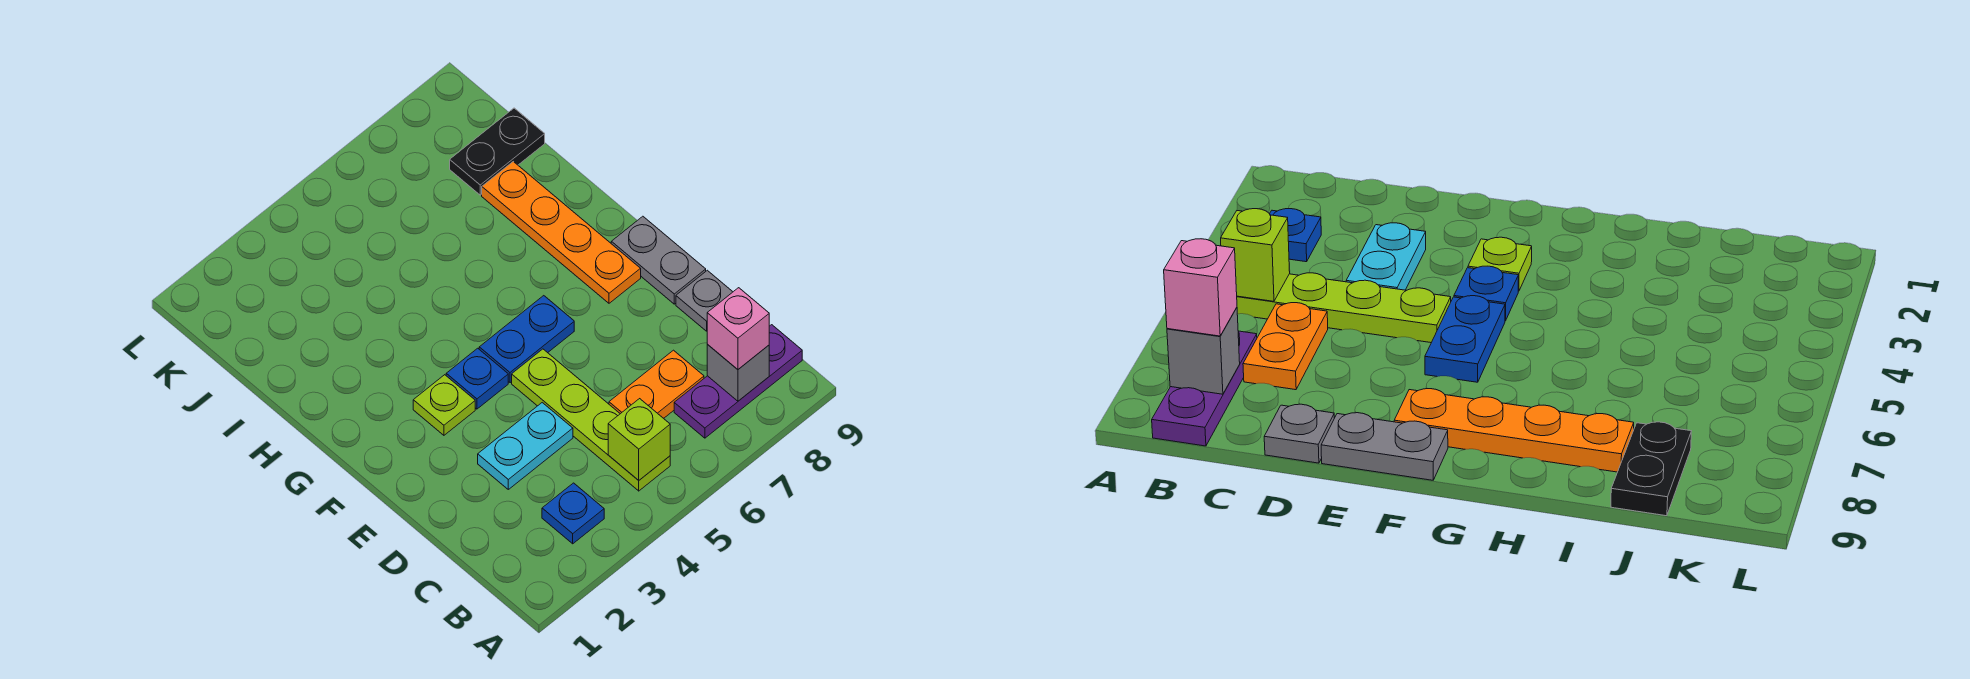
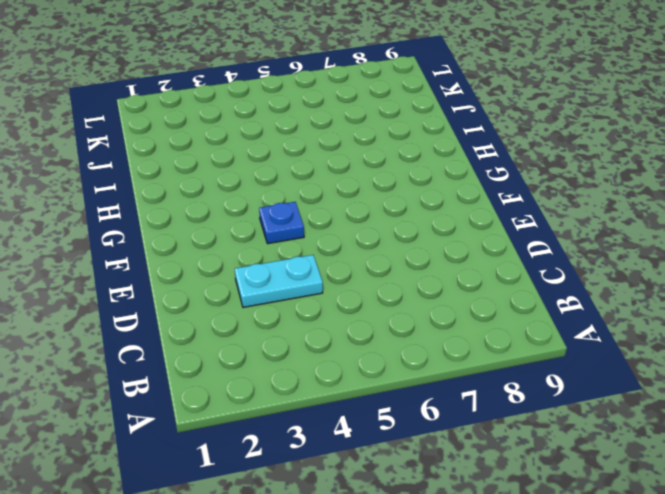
none -> blue plate B3 level 1
none -> lime plate B5:E5 level 1
none -> purple plate B7:B9 level 1

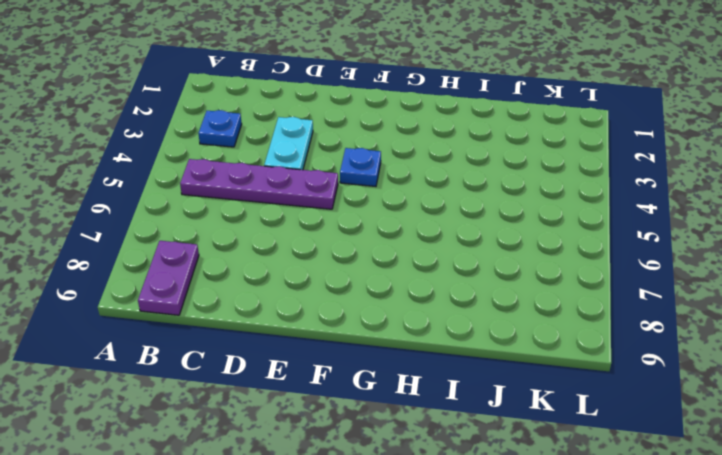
purple plate B5:E5 level 1 -> lime plate B5:E5 level 1
purple plate B8:B9 level 1 -> purple plate B7:B9 level 1
none -> orange plate C6:C7 level 1
none -> grey plate D9 level 1
none -> grey plate E9:F9 level 1

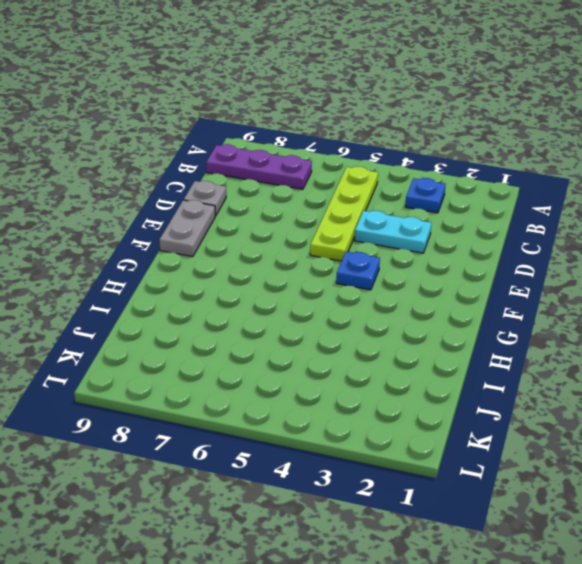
none -> orange plate C6:C7 level 1
none -> lime plate F3 level 1
none -> blue plate F5:F6 level 1

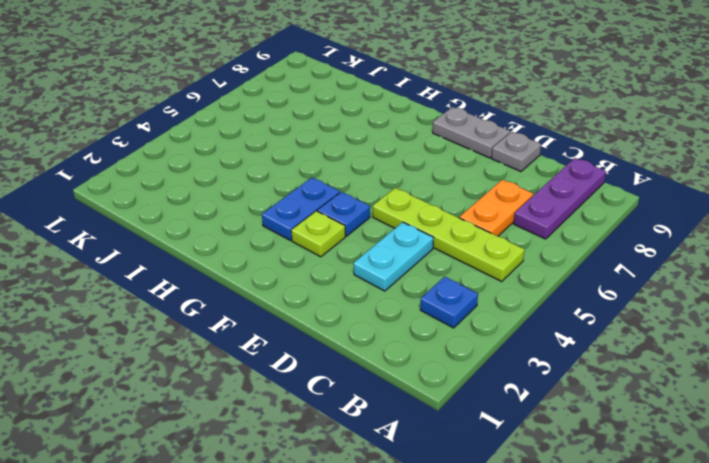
blue plate G3:G4 level 1 -> blue plate F5:F6 level 1
none -> orange plate F8:I8 level 1
none -> black plate J8:J9 level 1
none -> lime brick B5 level 2

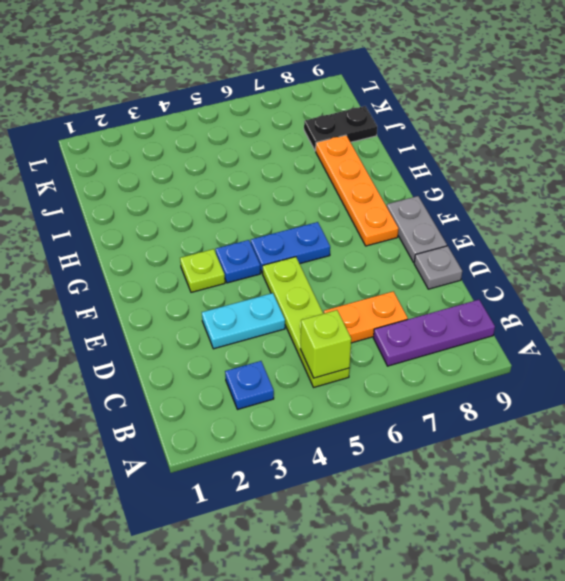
none -> grey brick B8 level 2
none -> pink brick B8 level 3

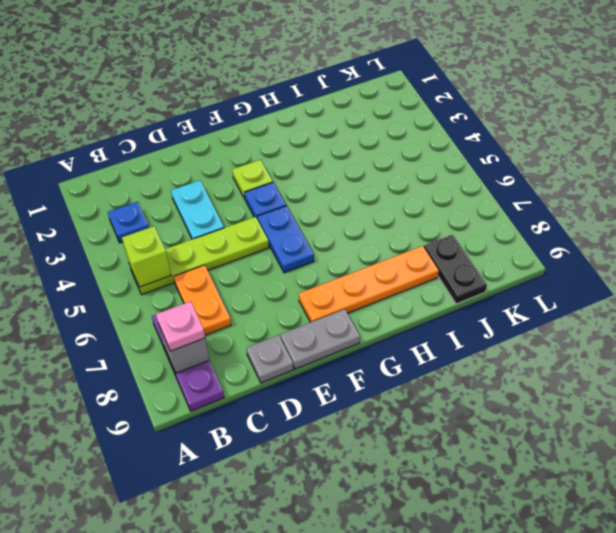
pink plate B8 level 3 -> pink brick B8 level 3

